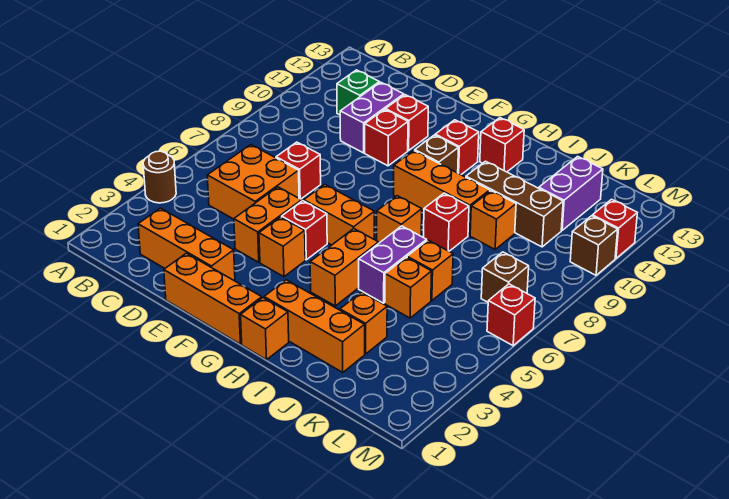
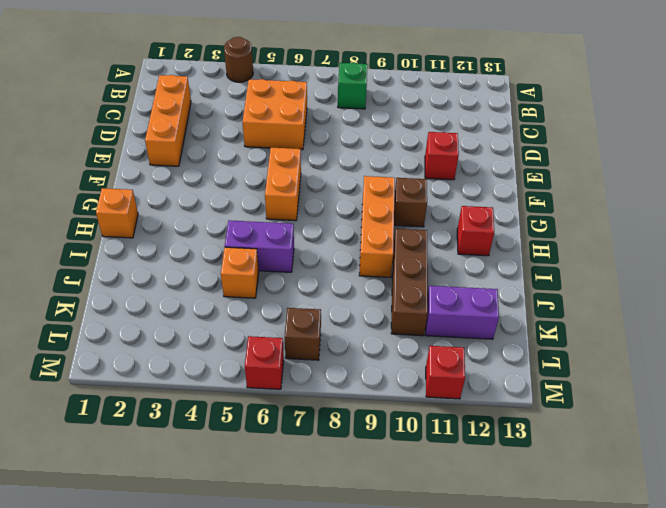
green brick B8 level 1 -> green brick C11 level 1
none -> red brick D7 level 1
none -> purple brick D10:D11 level 1
none -> orange brick E1:G1 level 1
none -> orange brick E4:E5 level 1

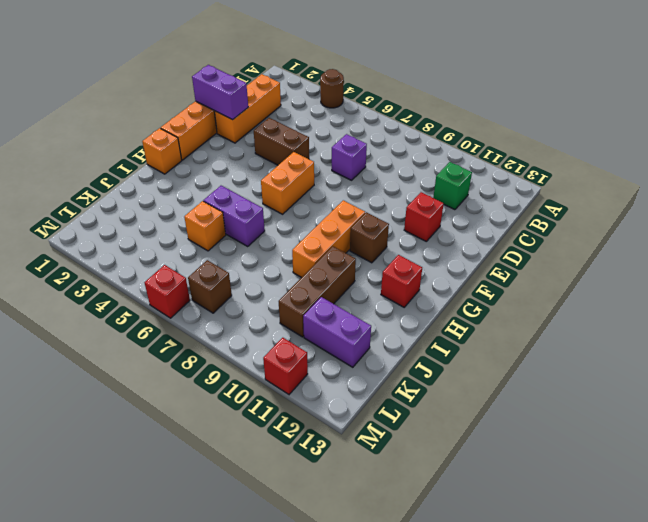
purple brick D7 level 1 -> red brick D7 level 1
purple brick E1:E2 level 2 -> purple brick D10:D11 level 1
brown brick E4:E5 level 1 -> orange brick E4:E5 level 1
none -> orange brick C5:D6 level 1
none -> red brick E10 level 1
none -> orange brick F4 level 1
none -> red brick F5 level 1

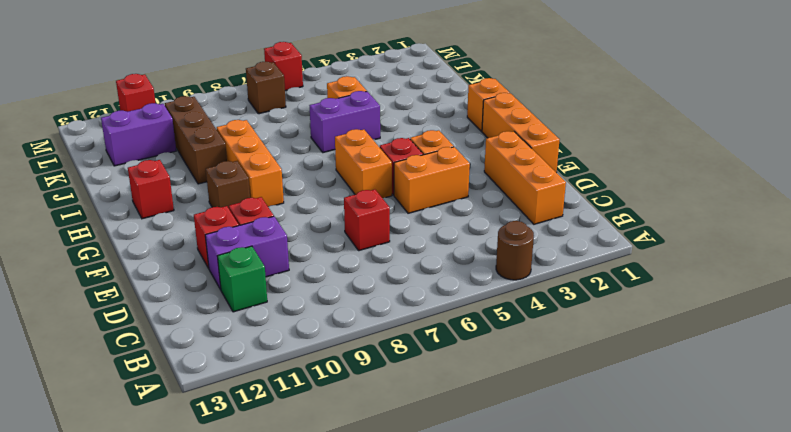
none -> orange brick C5:D6 level 1
none -> red brick G11 level 1
none -> orange brick H2:J2 level 1
none -> orange brick H4:H5 level 1

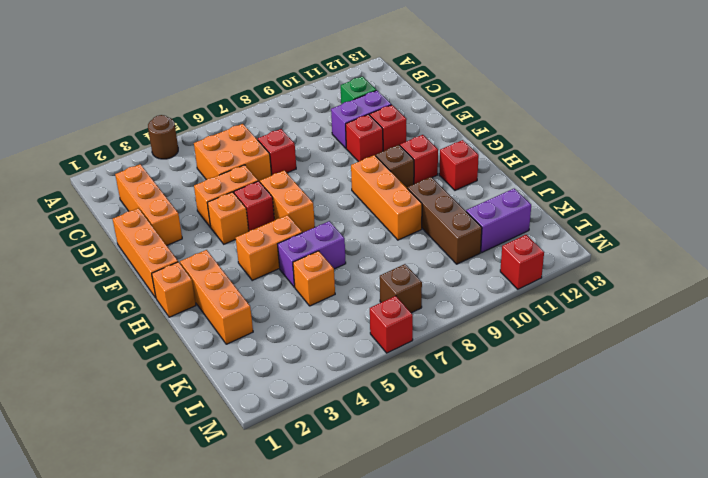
none -> orange brick H7 level 1
none -> red brick I8 level 1
none -> orange brick J3 level 1
none -> orange brick J6 level 1

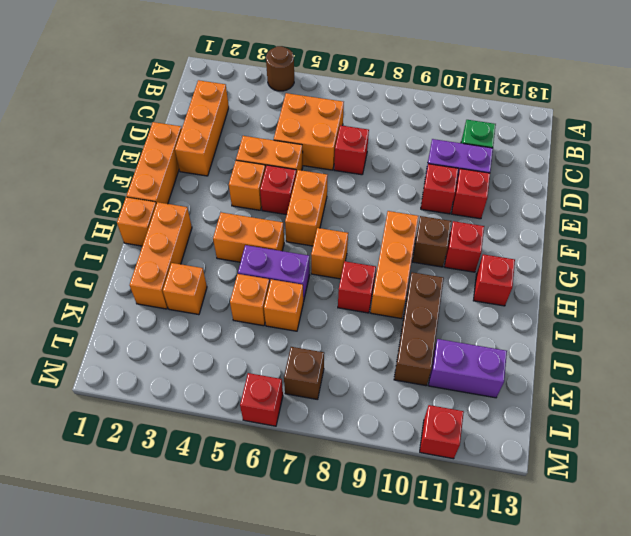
none -> orange brick J9 level 1
none -> brown brick M10 level 1

